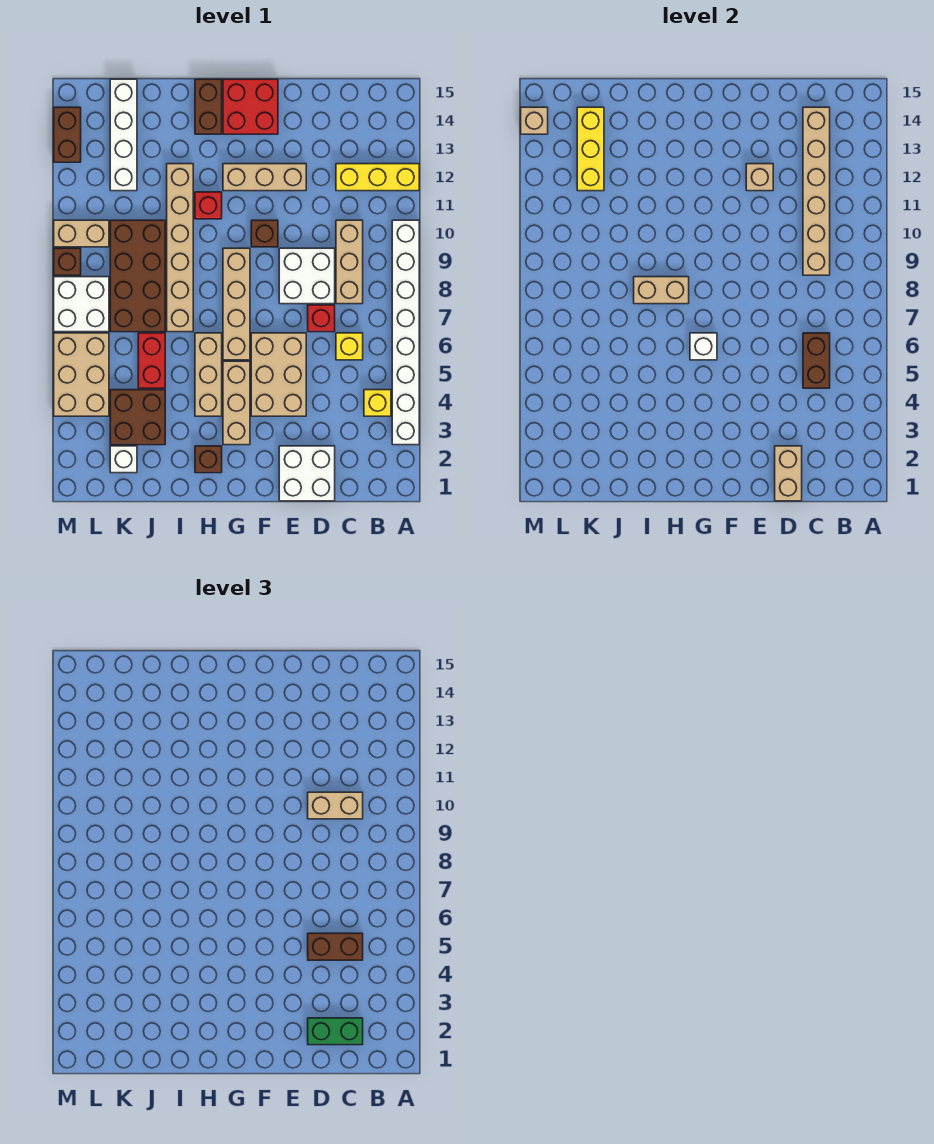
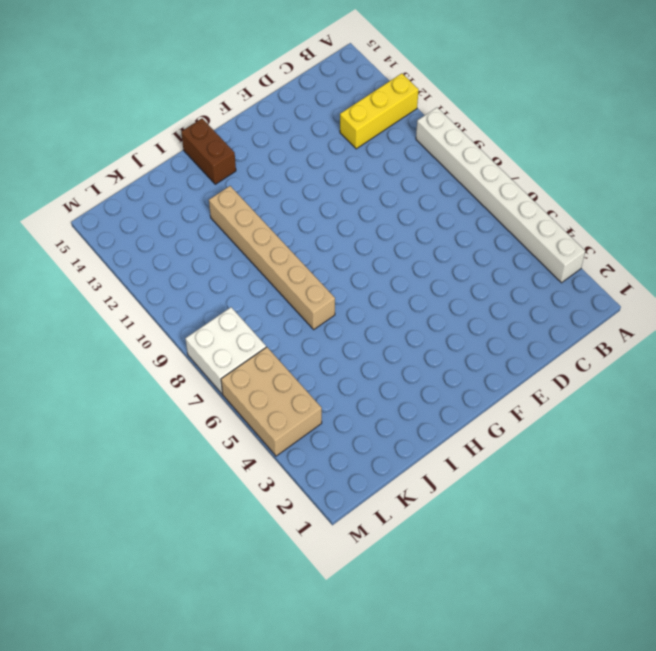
none -> yellow brick B4 level 1
none -> yellow brick C6 level 1
none -> tan brick C8:C10 level 1
none -> white brick D1:E2 level 1

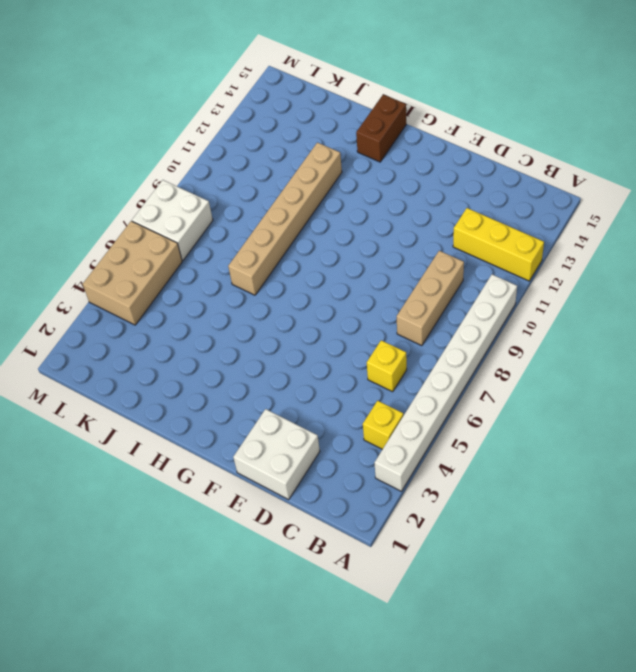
none -> red brick D7 level 1
none -> white brick D8:E9 level 1
none -> tan brick E4:F6 level 1
none -> tan brick E12:G12 level 1

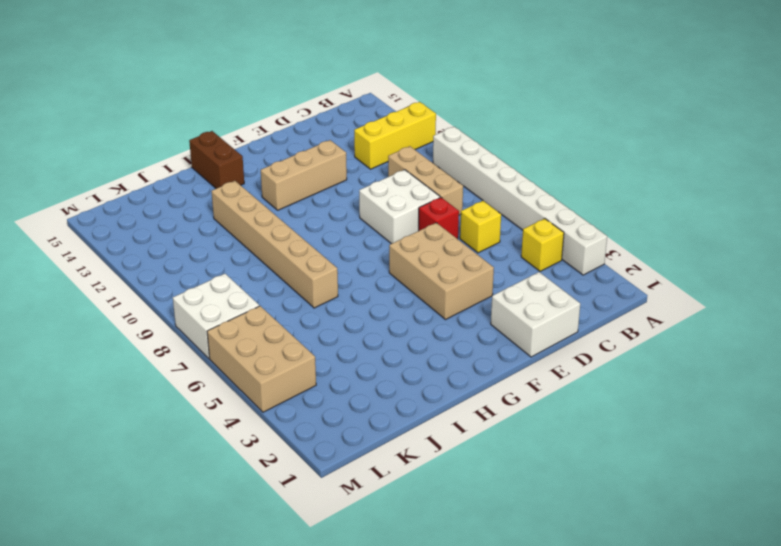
none -> brown brick F10 level 1
none -> red brick F14:G15 level 1
none -> tan brick G3:G5 level 1
none -> tan brick G6:G9 level 1

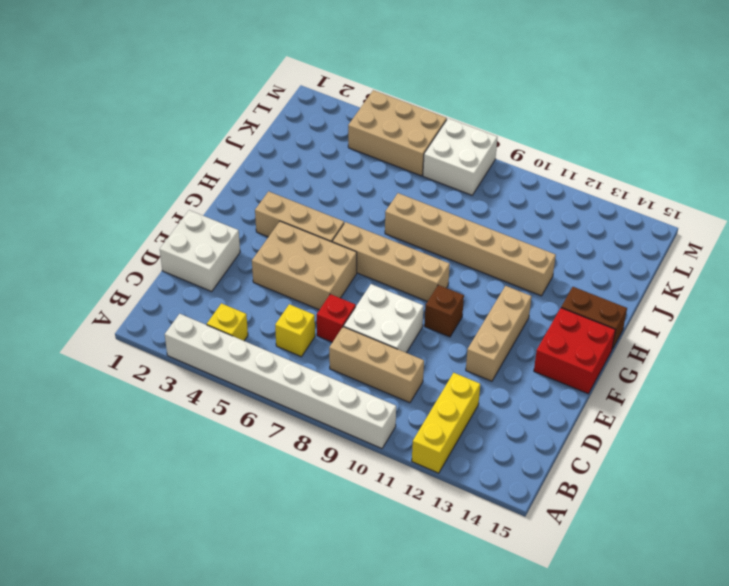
none -> brown brick H2 level 1
none -> tan brick H4:H6 level 1
none -> red brick H11 level 1
none -> brown brick J3:K4 level 1

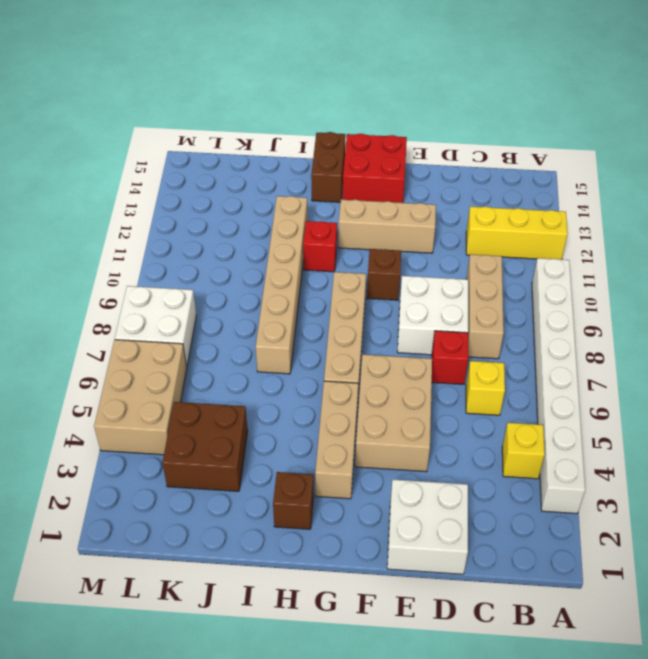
none -> tan brick H4:H6 level 1
none -> red brick J5:J6 level 1
none -> brown brick J7:K10 level 1
none -> white brick K2 level 1

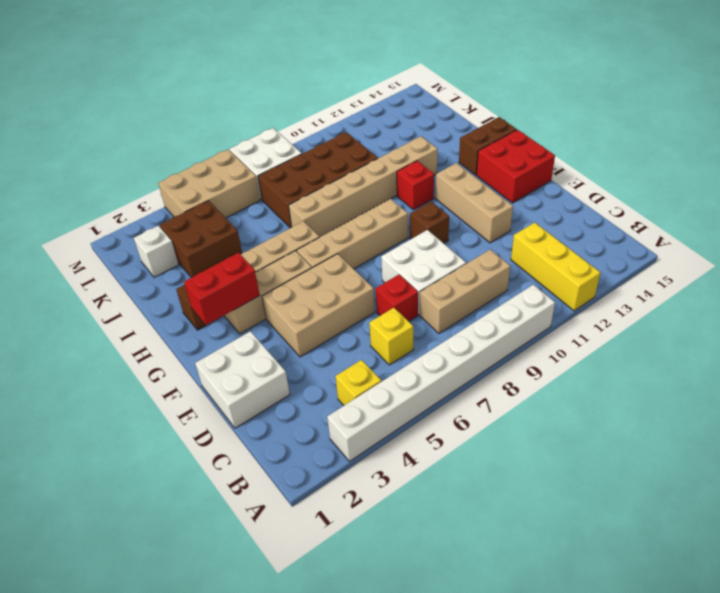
red brick G2:G3 level 2 -> red brick J5:J6 level 1
none -> white brick K12:K15 level 1
none -> tan brick L10:M10 level 1
none -> brown brick M9 level 1
none -> brown brick M13:M14 level 1

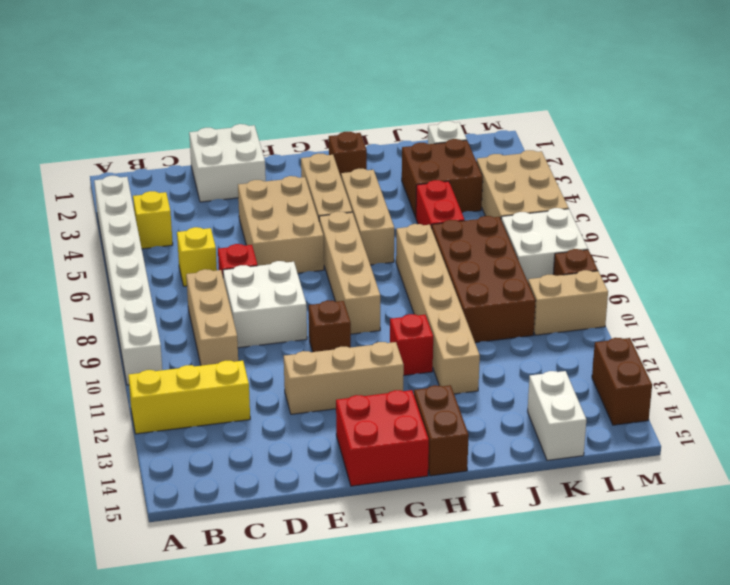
white brick K14:K15 level 1 -> white brick K12:K15 level 1
none -> brown brick C5:C6 level 2
none -> tan brick C9:C14 level 2
none -> tan brick D1:D2 level 2
none -> tan brick E12 level 2

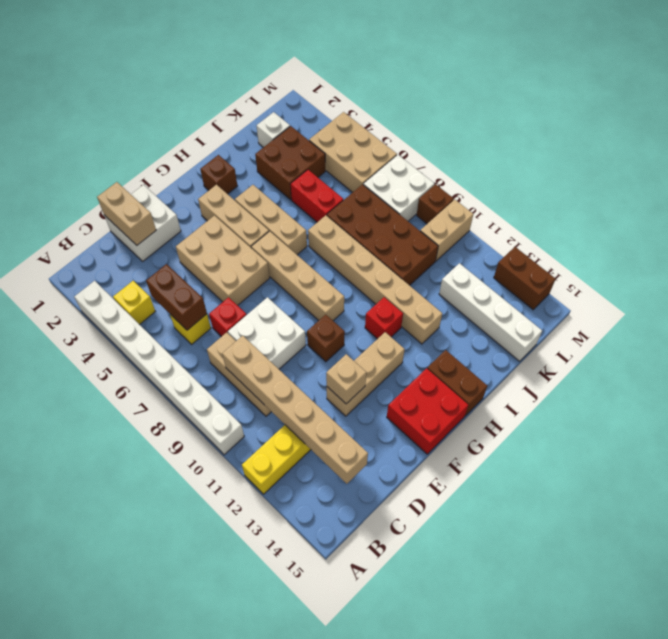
none -> white brick G6 level 2
none -> tan brick H8:I8 level 2
none -> yellow brick K12:K14 level 2
none -> tan brick M14 level 2

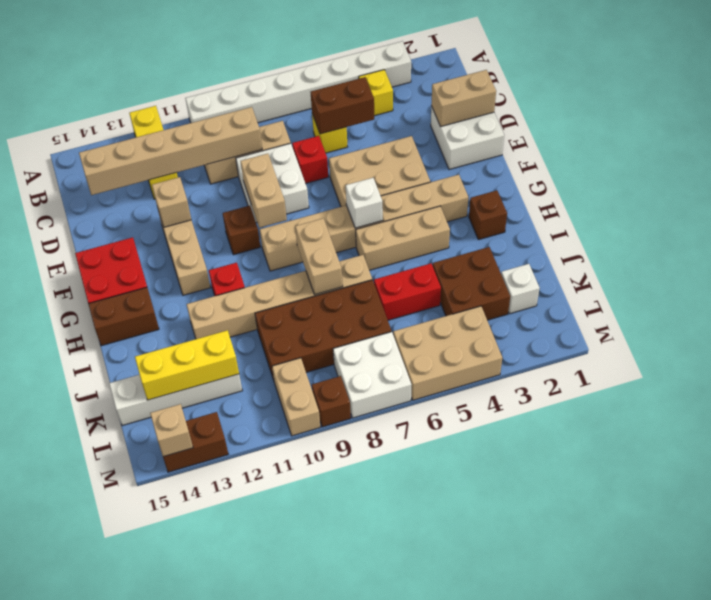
tan brick E9:F9 level 2 -> tan brick C10:D10 level 3
none -> green brick C2:D2 level 3
none -> brown brick C5:D5 level 3

